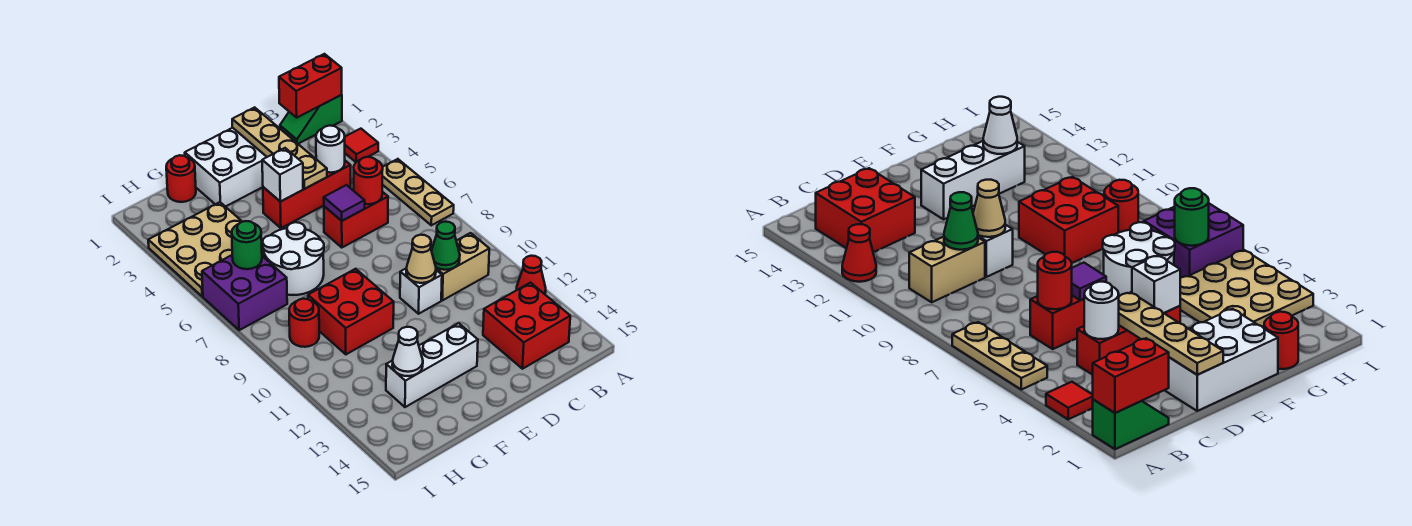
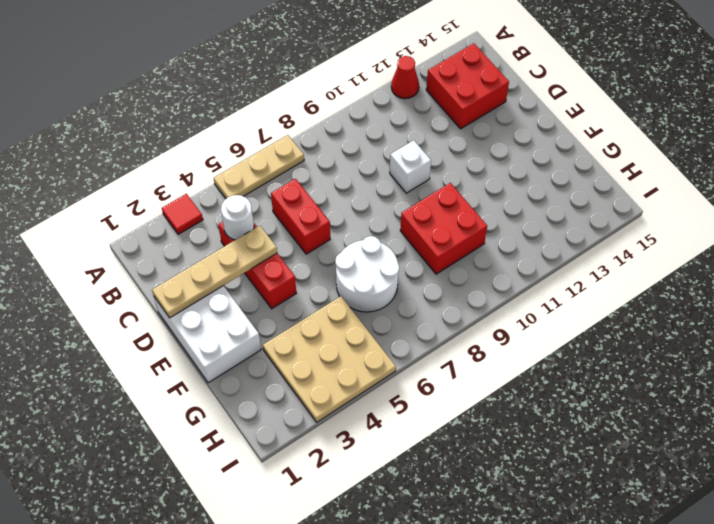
none -> green slope A1:B1 level 1 top A
none -> tan brick B10:C10 level 1
none -> white brick E13:G13 level 1

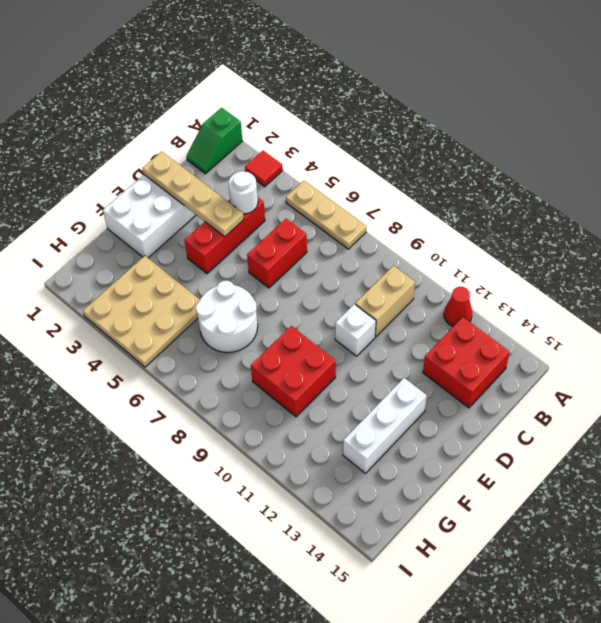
none -> red round brick G1 level 1
none -> purple brick H6:I7 level 1
none -> red round brick H9 level 1

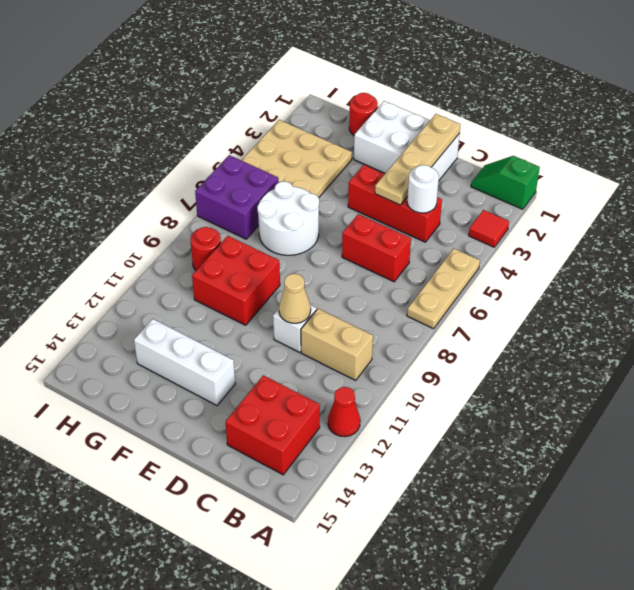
none -> red brick A1:B1 level 2
none -> red round brick C6 level 2
none -> green cone C10 level 2

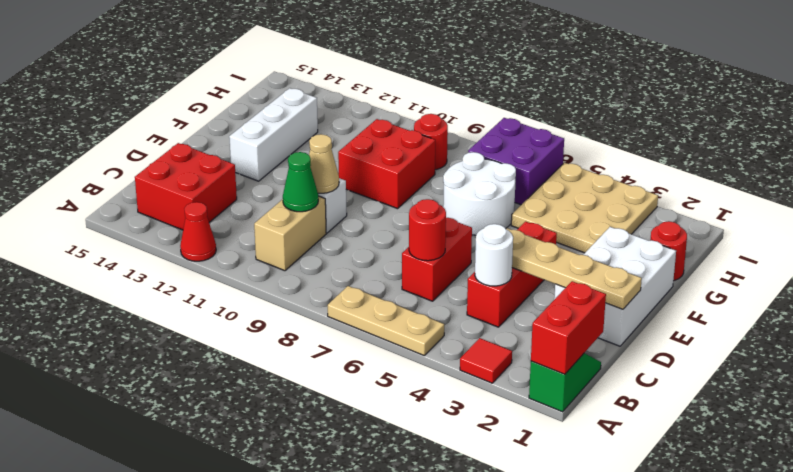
none -> purple tile D6 level 2
none -> white brick E4 level 2
none -> white cone G13 level 2

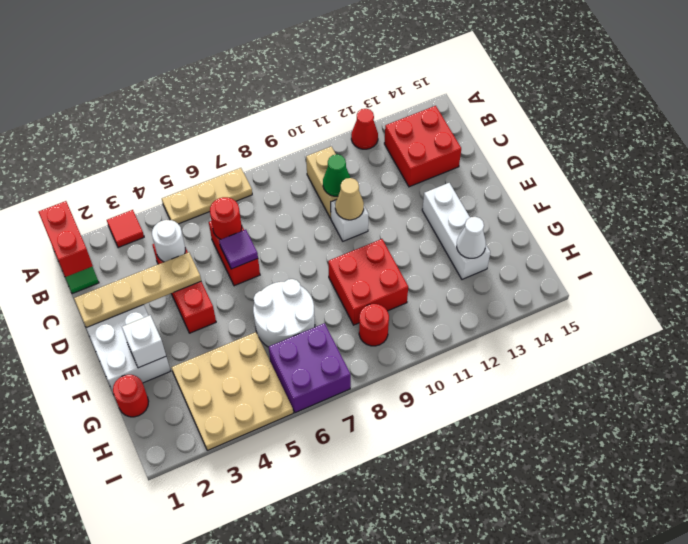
white brick F2 level 2 -> white brick E4 level 2
none -> green round brick H6 level 2

